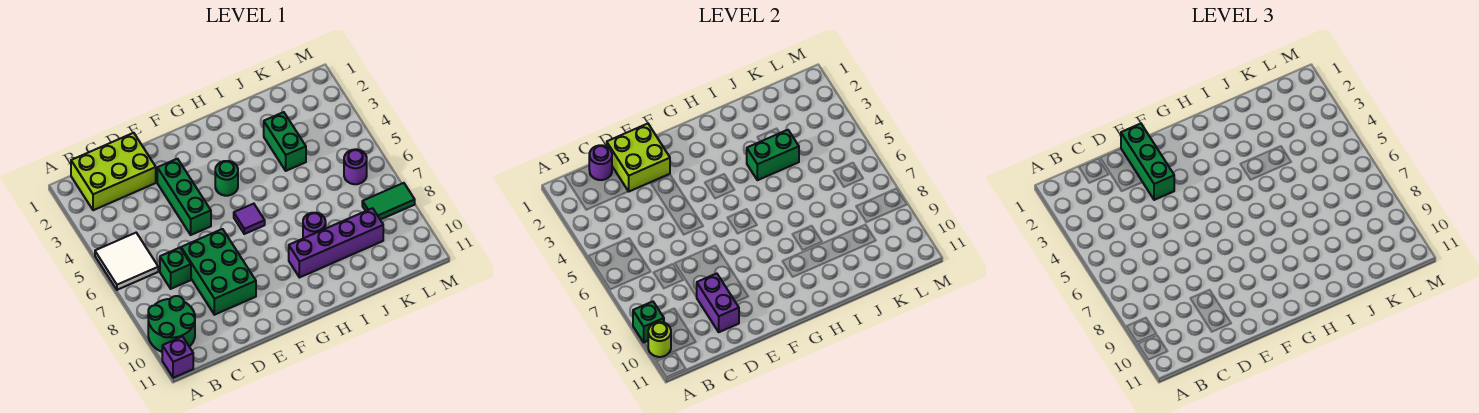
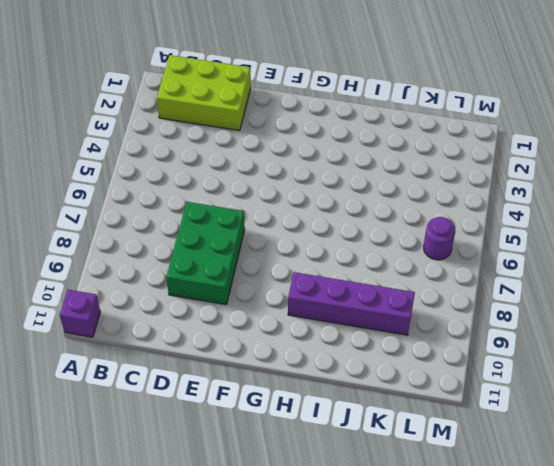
none -> white tile A5:B6 level 1
none -> green round brick A9:B10 level 1
none -> green brick C7 level 1

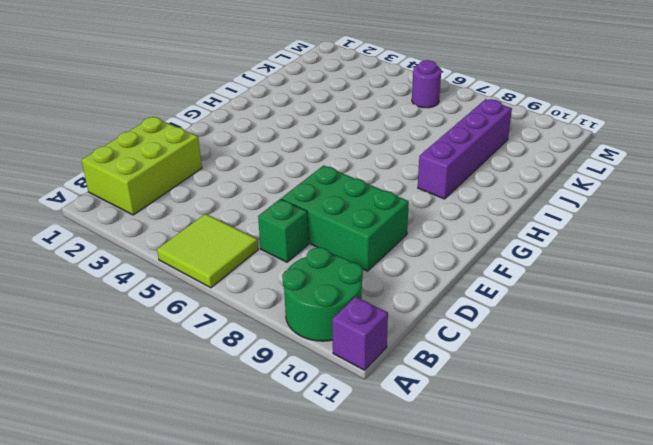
lime tile A5:B6 level 1 -> white tile A5:B6 level 1
none -> green brick E3:E5 level 1
none -> green round brick G4 level 1
none -> purple tile G6 level 1

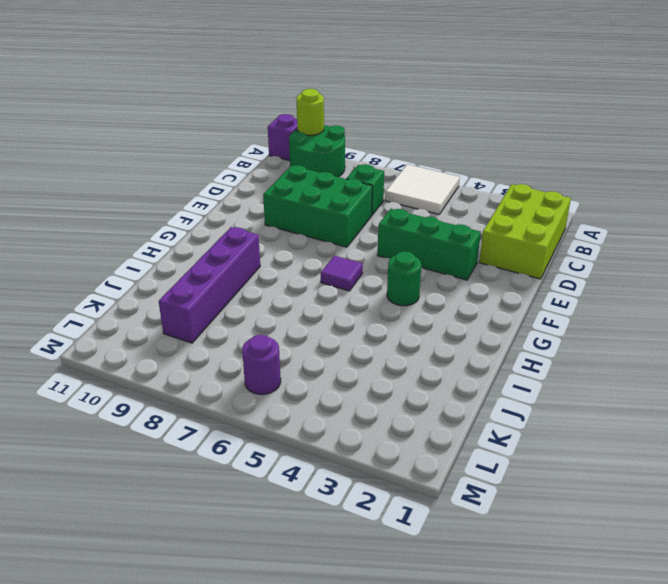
none -> purple round brick I8 level 1
none -> green brick J3:J4 level 1
none -> green tile L8:M8 level 1

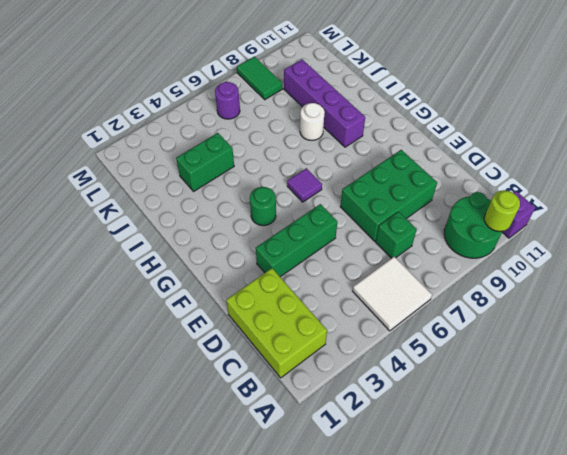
white round brick I8 level 1 -> purple round brick I8 level 1
none -> green brick A9 level 2
none -> purple round brick C1 level 2
none -> lime brick D1:E2 level 2

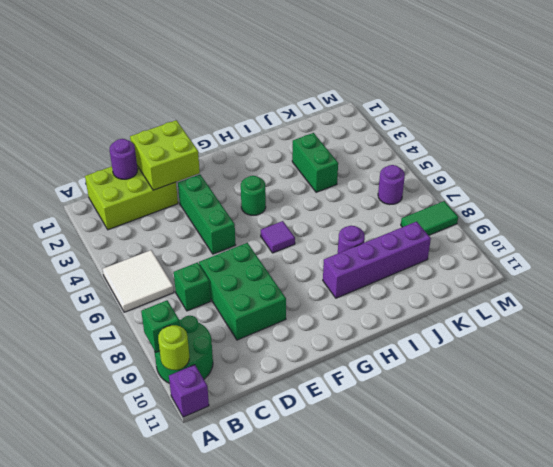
none -> purple brick D9:D10 level 2
none -> green brick I4:J4 level 2
none -> green brick E1:E3 level 3

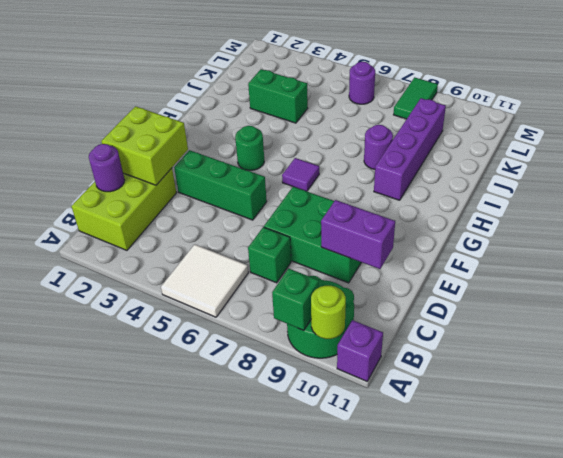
none -> green brick I4:J4 level 2
none -> green brick E1:E3 level 3

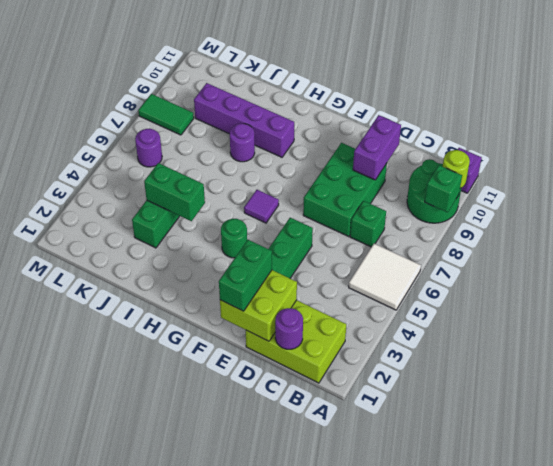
green brick E1:E2 level 3 -> green brick E1:E3 level 3

